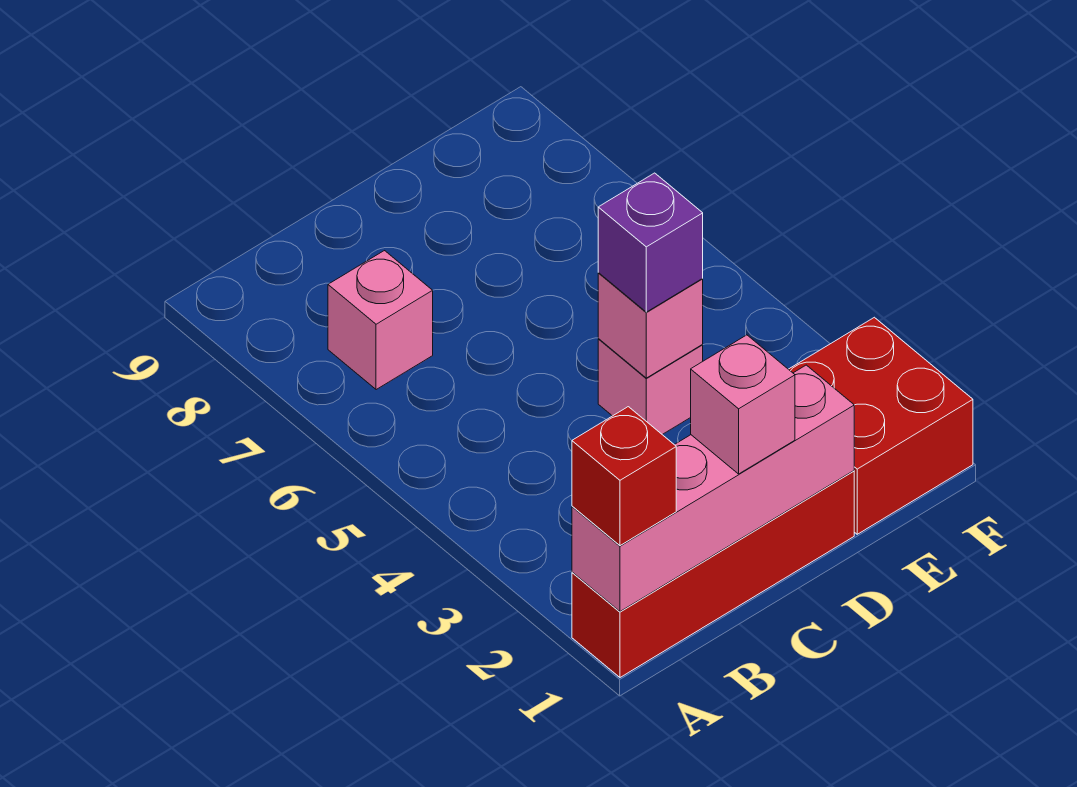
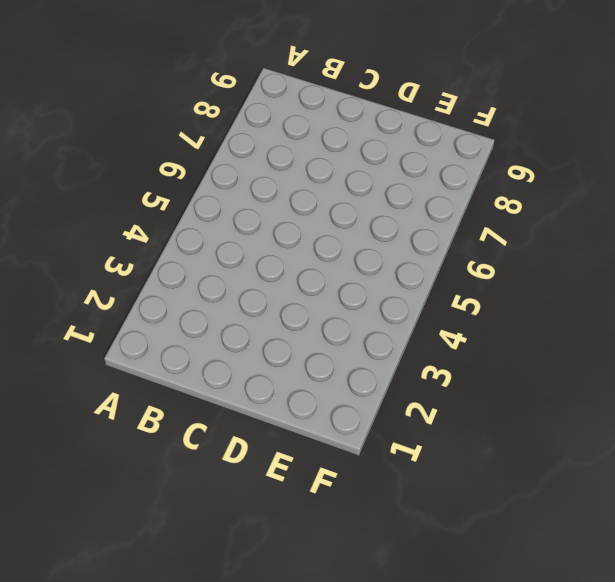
none -> red brick A1:D1 level 1
none -> pink brick B7 level 1

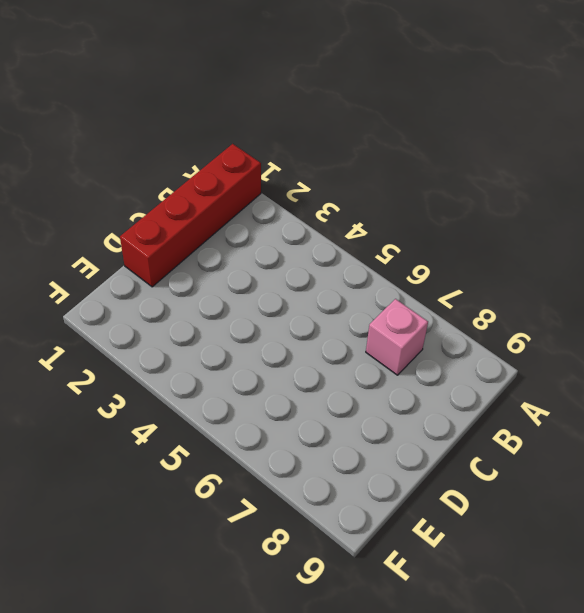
none -> pink brick D4 level 1
none -> red brick E1:F2 level 1

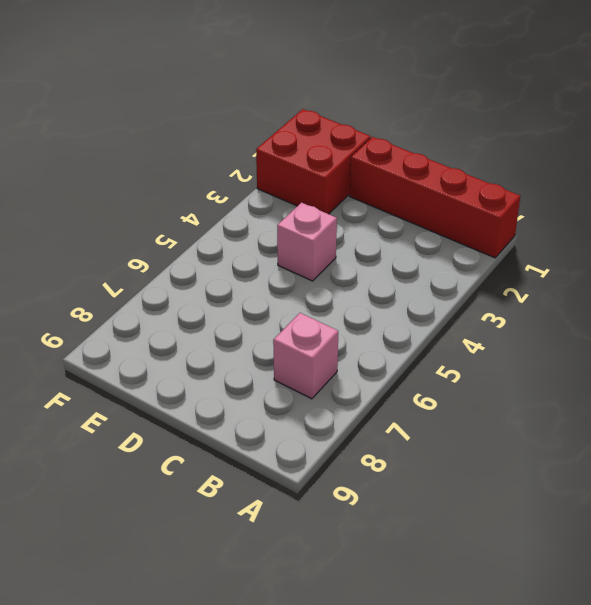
none -> pink brick A1:D1 level 2
none -> pink brick D4 level 2

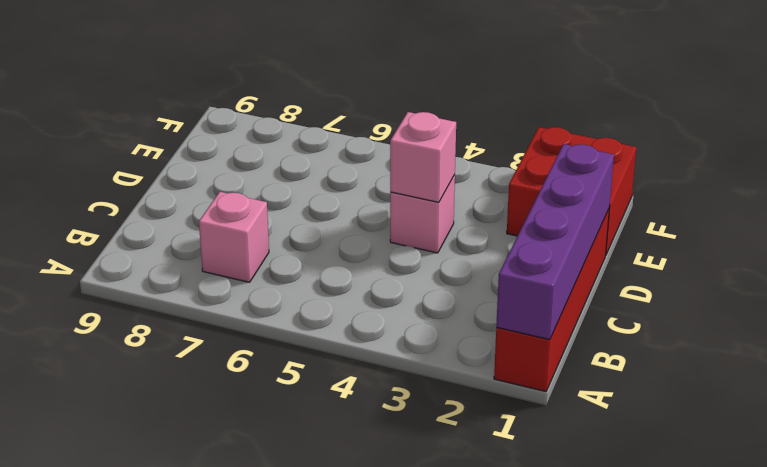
purple brick A1:D1 level 2 -> pink brick A1:D1 level 2
none -> red brick A1 level 3
none -> pink brick C1 level 3

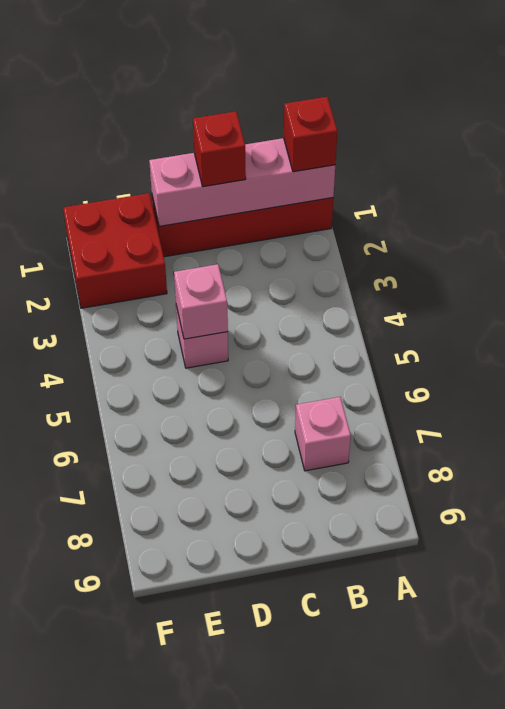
red brick C1 level 3 -> pink brick C1 level 3
none -> purple brick D4 level 3

